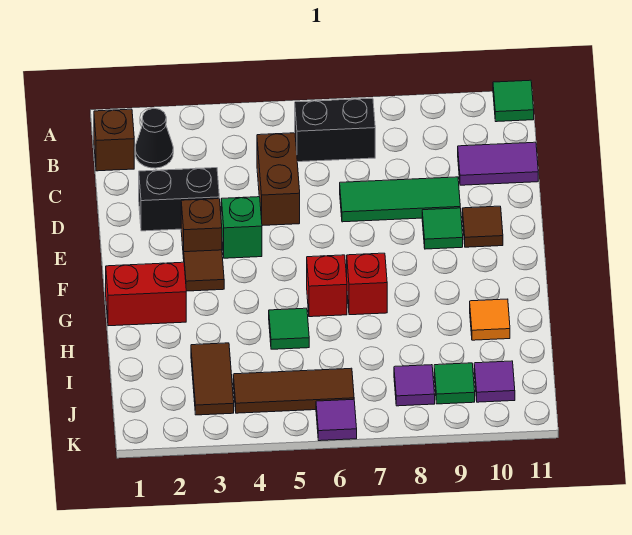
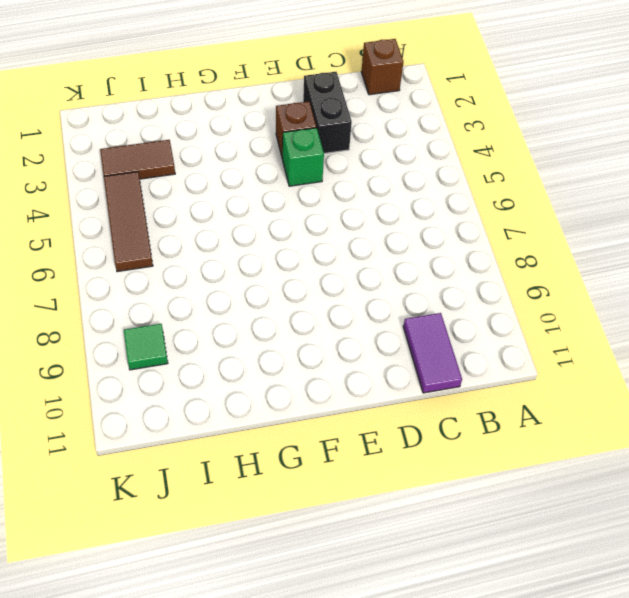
none -> green tile A11 level 1
none -> black cone B2 level 1
none -> black brick B6:B7 level 1

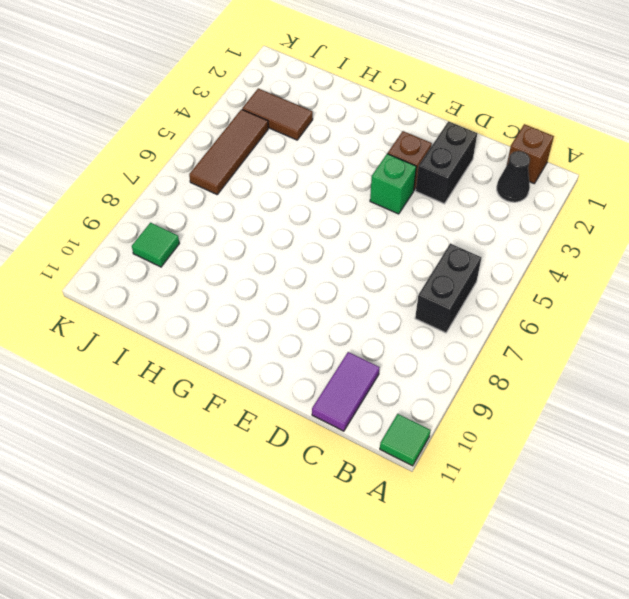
none -> brown brick C5:D5 level 1
none -> green tile D7:D9 level 1
none -> green tile E9 level 1

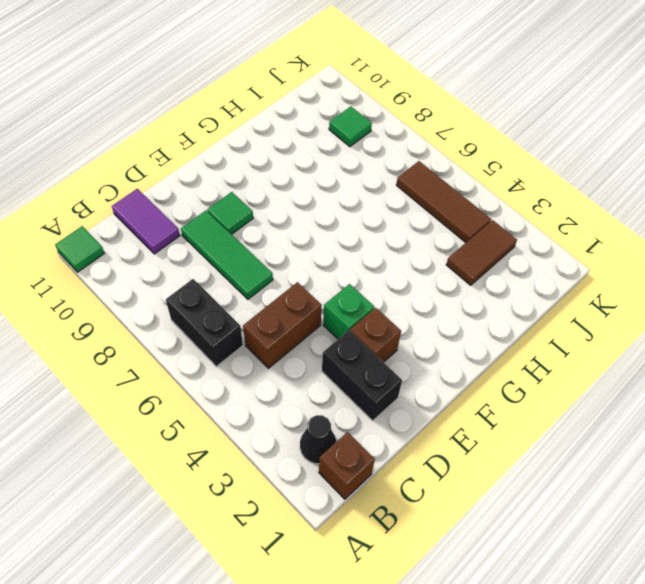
none -> brown tile E10 level 1
none -> brown tile F3 level 1
none -> red brick G1:G2 level 1

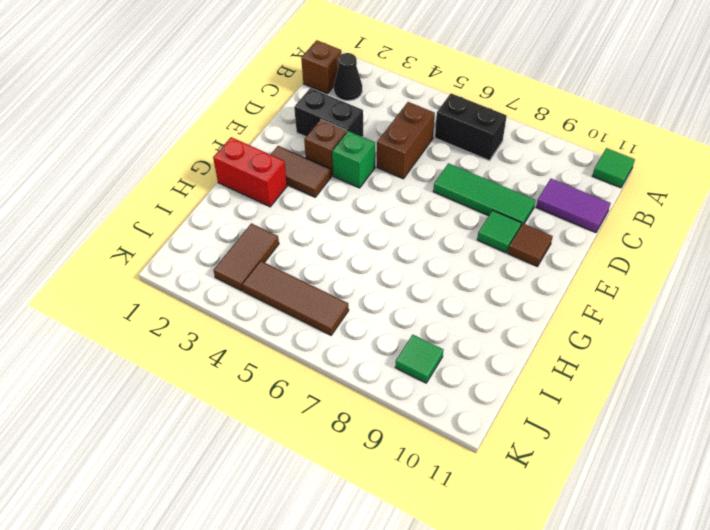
brown tile F2:F3 level 1 -> brown tile F3 level 1
none -> red brick G6 level 1
none -> red brick G7 level 1
none -> green tile H5 level 1

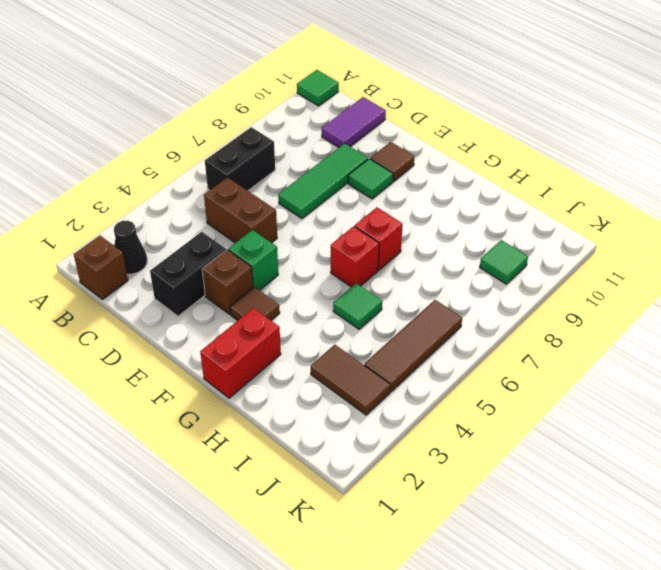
none -> orange tile H10 level 1
none -> purple tile J8 level 1
none -> purple tile J10 level 1

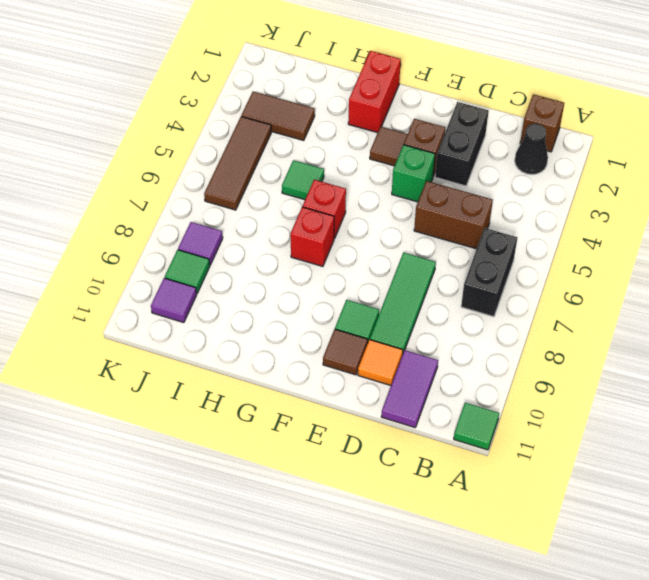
orange tile D10 level 1 -> orange tile H10 level 1
none -> purple tile K6 level 1

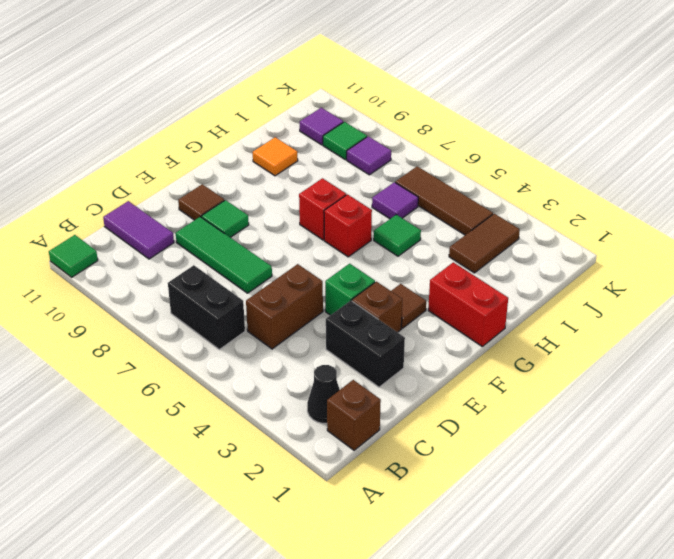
purple tile I6 level 1 -> purple tile K6 level 1

